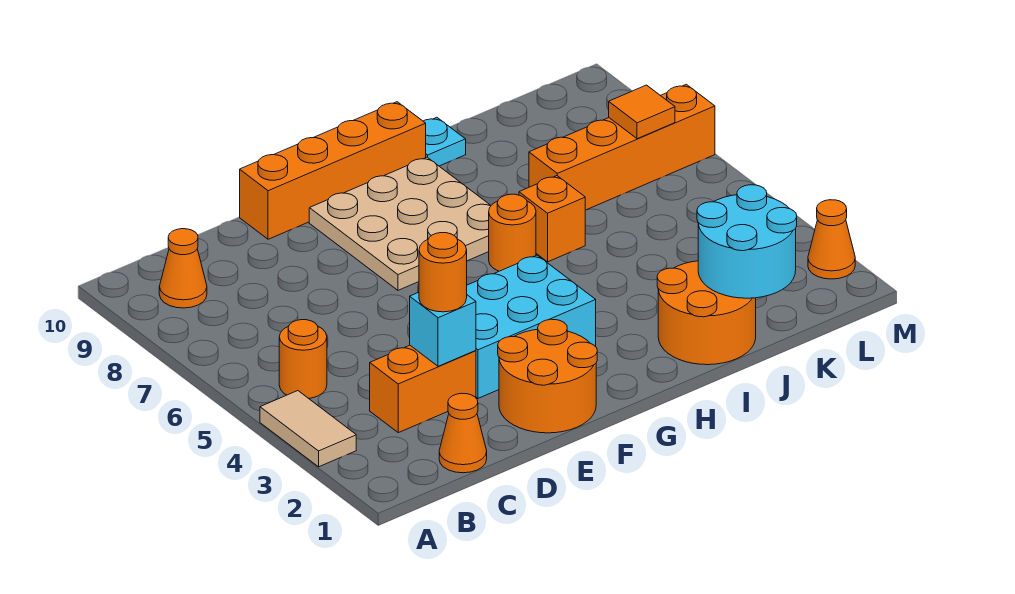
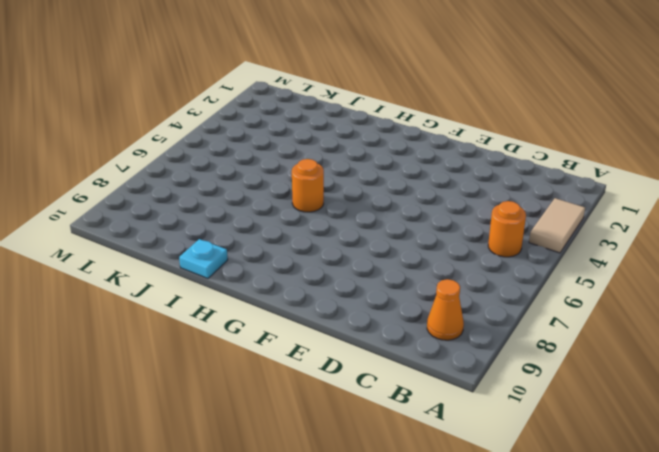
none -> orange cone C1 level 1
none -> orange brick C3:D3 level 1
none -> orange round brick E1:F2 level 1

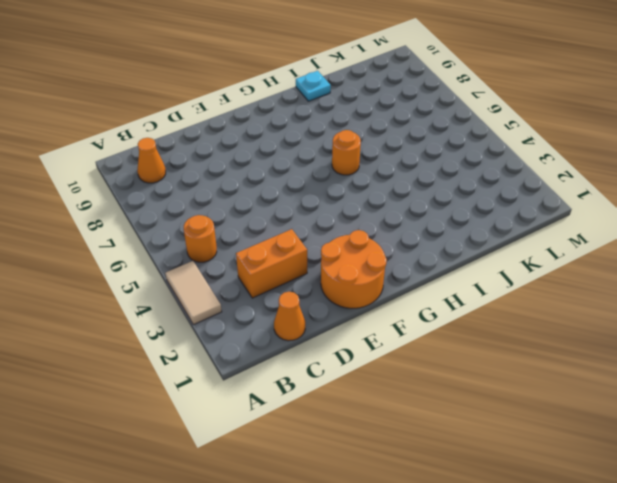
none -> cyan brick E3:G4 level 1
none -> orange brick E10:H10 level 1
none -> tan plate F7:H9 level 1

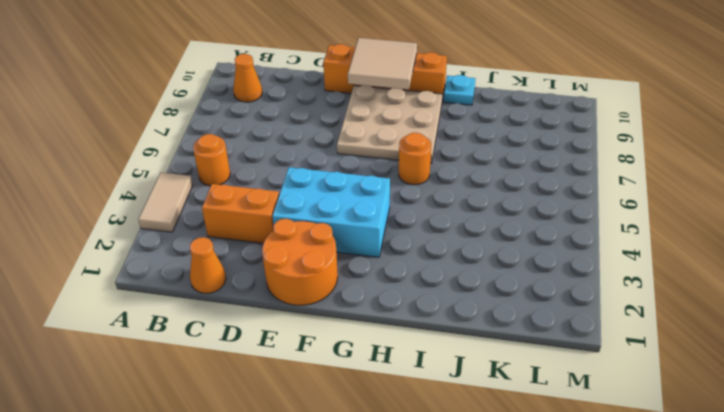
tan tile F9:G10 level 2 -> none
none -> orange round brick I1:J2 level 1
none -> orange brick I6 level 1
none -> orange brick J7:M7 level 1

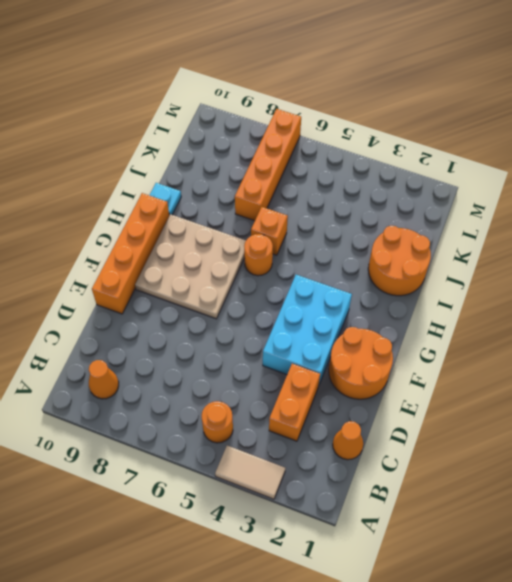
none -> orange cone M2 level 1
none -> cyan brick D3 level 2
none -> cyan round brick J1:K2 level 2

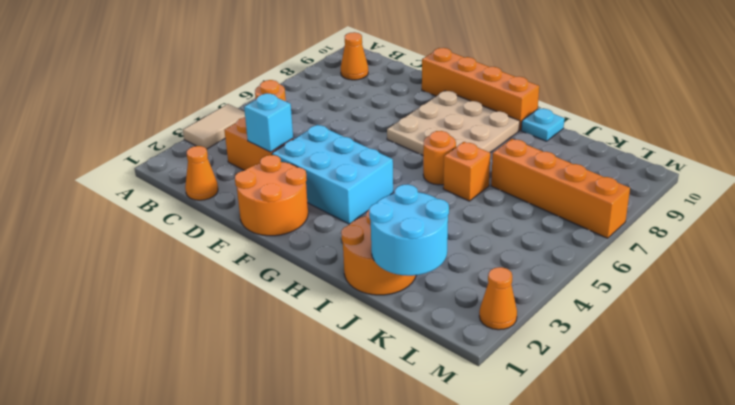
none -> orange tile L7 level 2
none -> orange round brick D3 level 3

